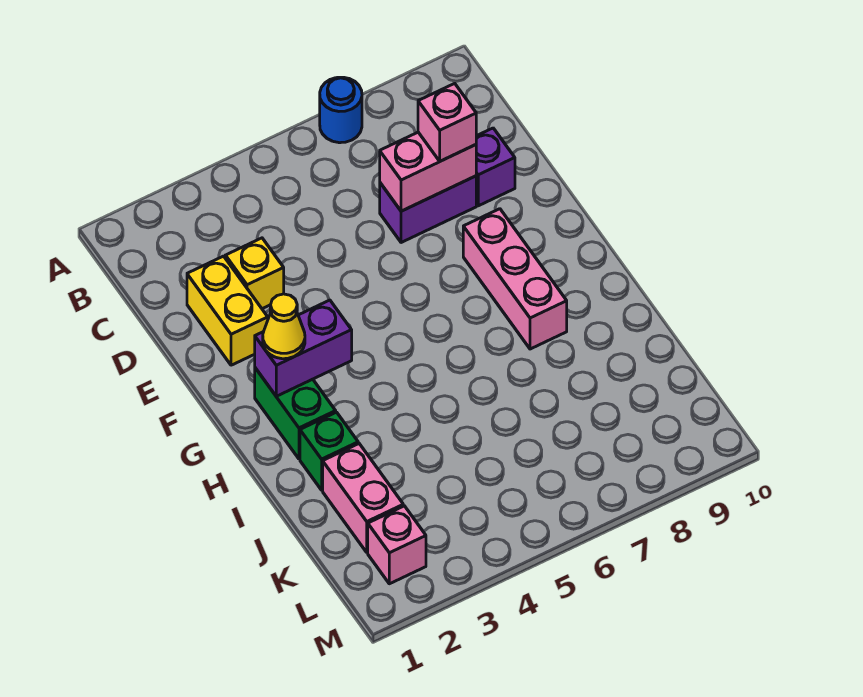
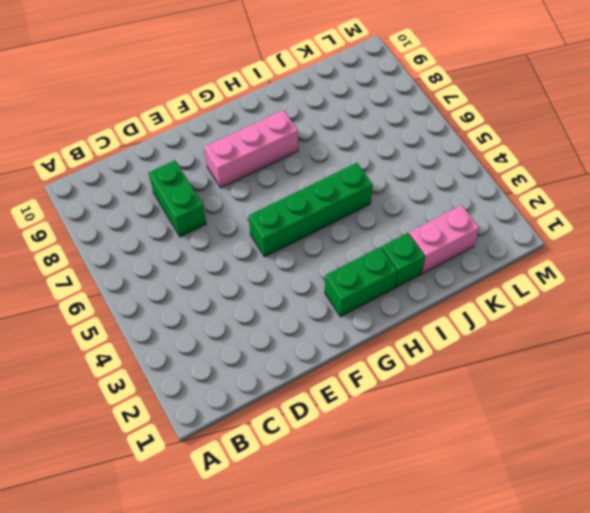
green brick D7:D8 level 1 -> purple brick D7:D8 level 1
green brick F5:I5 level 1 -> none
none -> blue round brick A7 level 1
none -> yellow brick D2:E2 level 1
none -> yellow brick D3 level 1

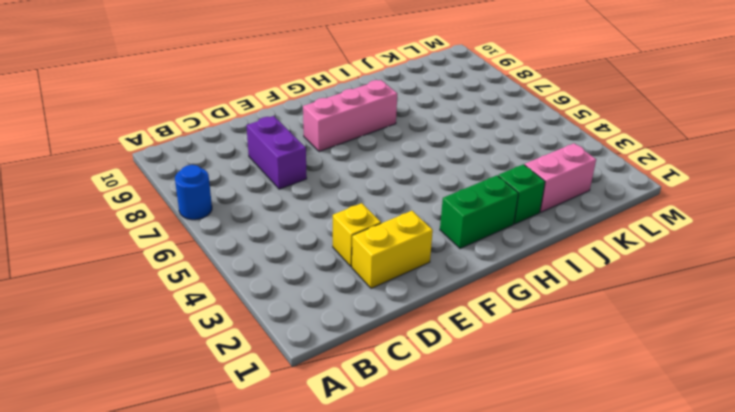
none -> purple brick D9 level 1
none -> pink brick L2 level 1
none -> pink brick D7:D8 level 2

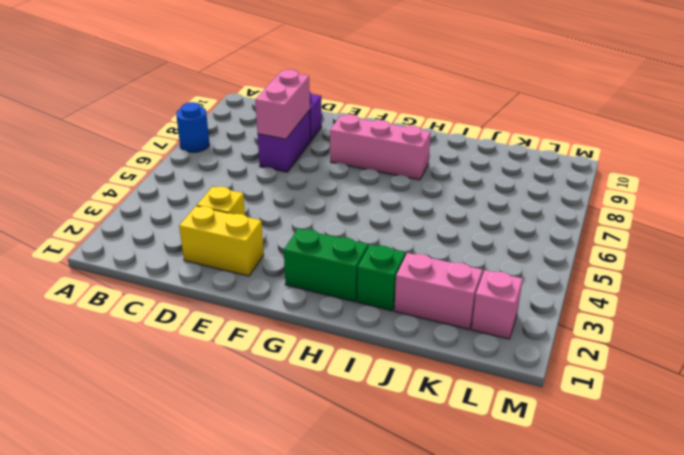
none -> purple brick G2:G3 level 2
none -> pink brick D8 level 3
none -> yellow cone G2 level 3

